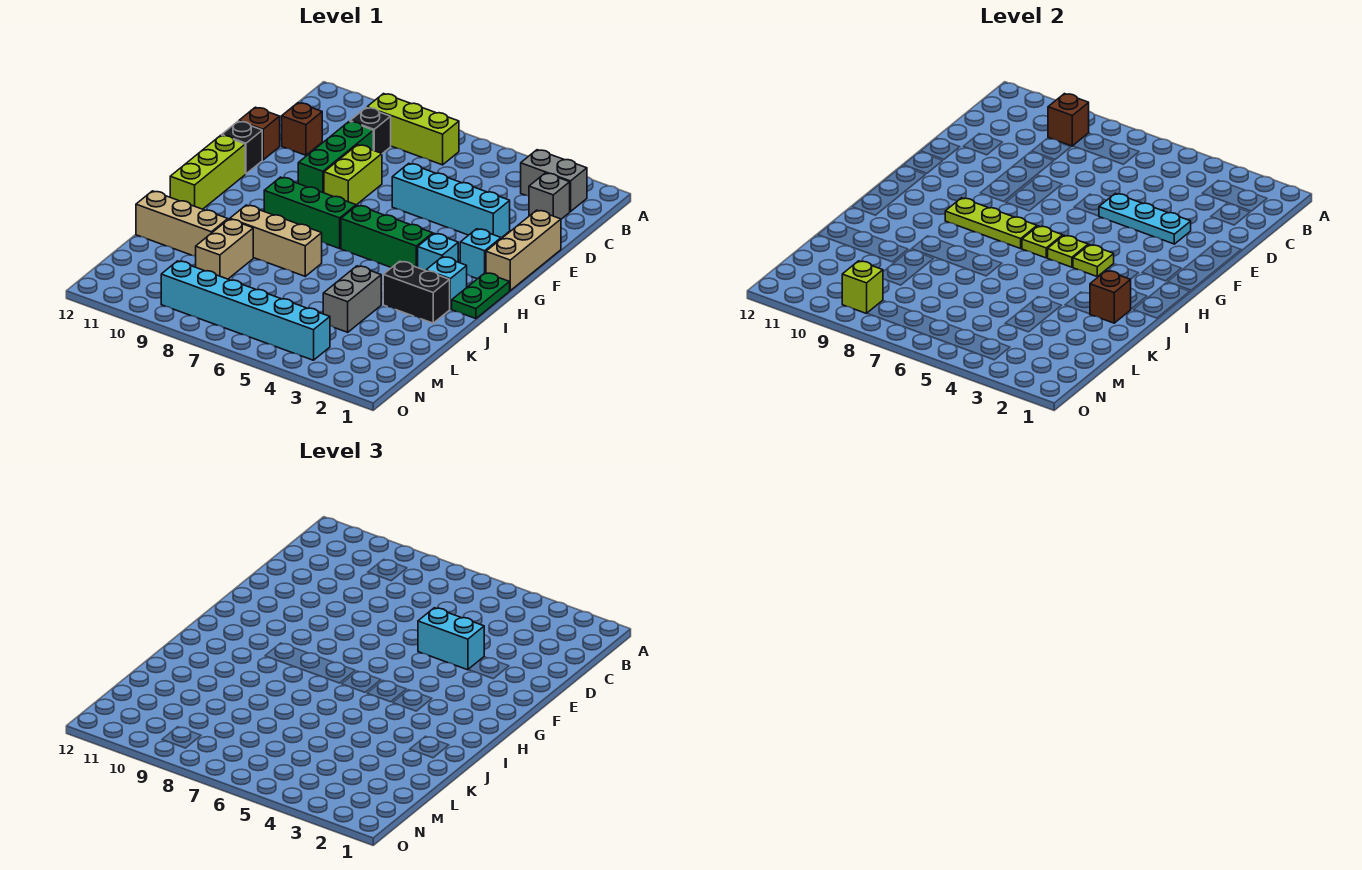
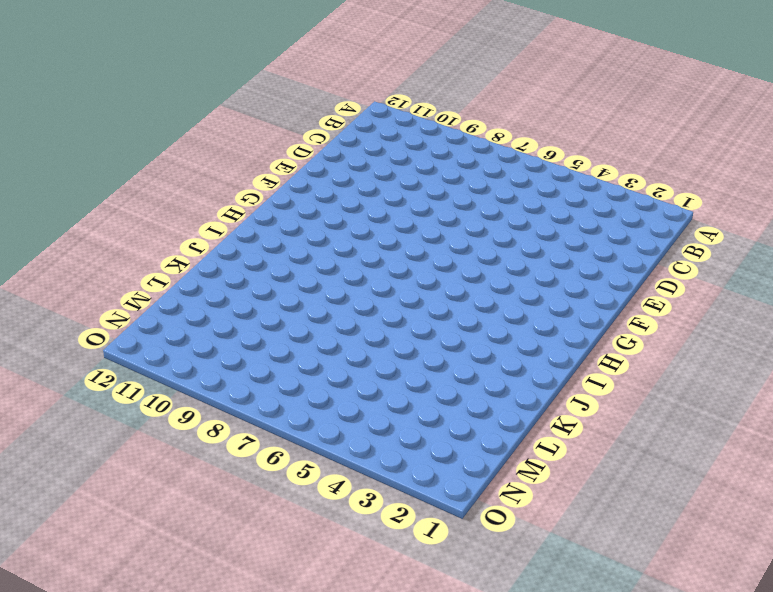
none -> grey brick B2:B3 level 1
none -> lime brick B7:B9 level 1
none -> grey brick C2 level 1
none -> black brick C9 level 1

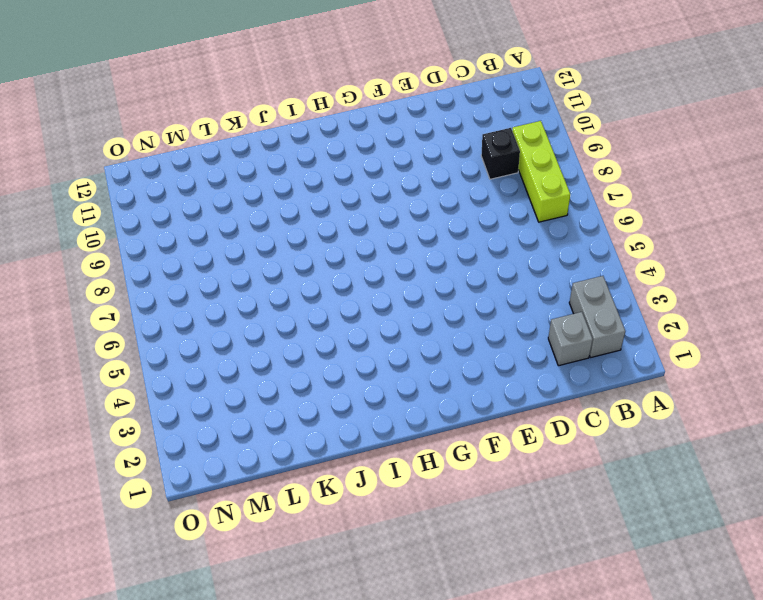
none -> green brick D9:F9 level 1
none -> brown brick D11 level 1
none -> tan brick E1:G1 level 1
none -> cyan brick E3:E6 level 1

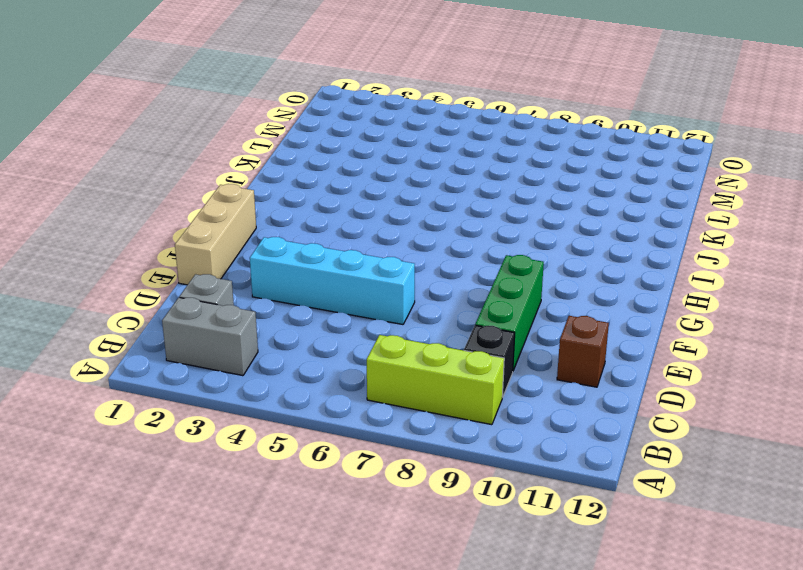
none -> lime brick E8:F8 level 1
none -> brown brick E12 level 1
none -> black brick F12 level 1
none -> cyan brick G2 level 1

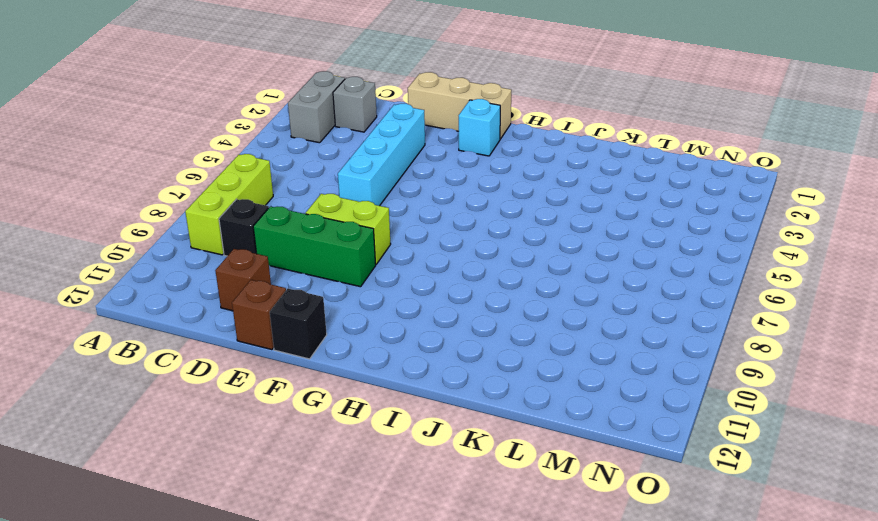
none -> lime brick G12:I12 level 1
none -> green plate H1:I1 level 1
none -> cyan brick H3 level 1
none -> green brick H4:H6 level 1

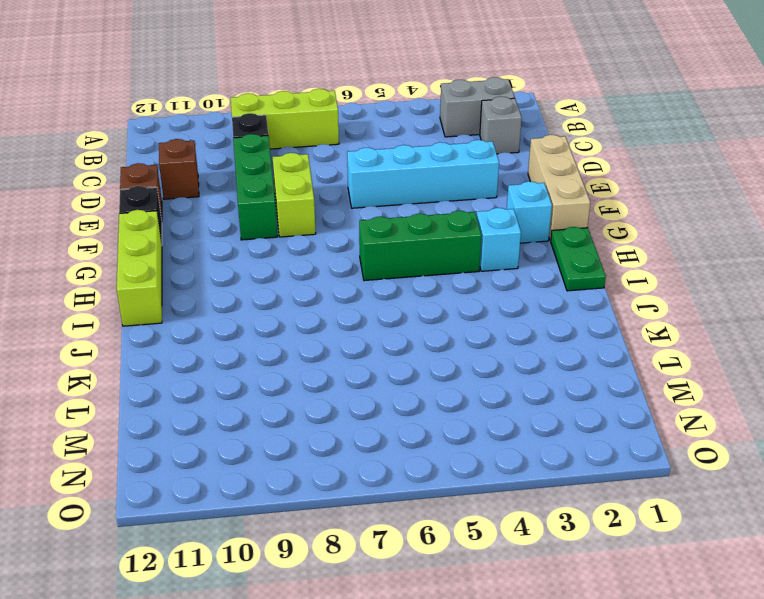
none -> green brick H7:H9 level 1
none -> cyan brick I2 level 1
none -> black brick J2:J3 level 1
none -> tan brick J7:J9 level 1

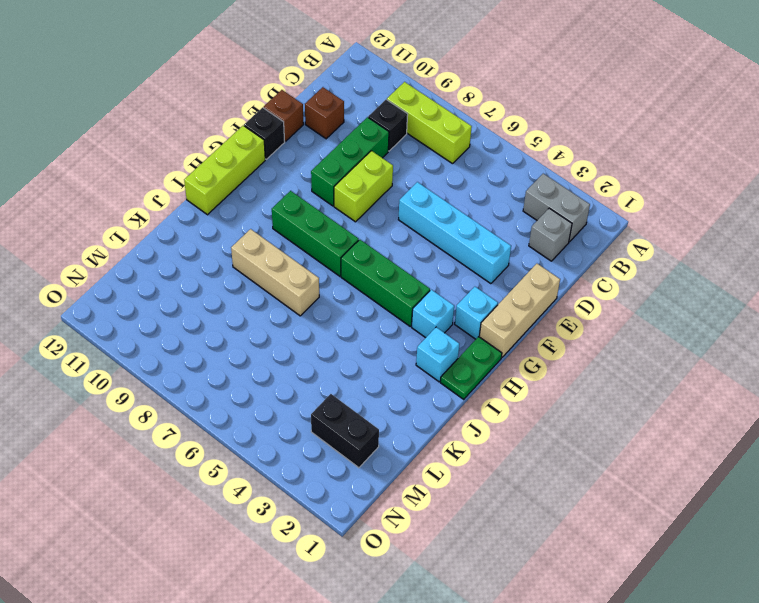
black brick M2:M3 level 1 -> black brick J2:J3 level 1
none -> grey brick K4:L4 level 1
none -> tan brick K9:L9 level 1
none -> tan brick K10:K12 level 1
none -> cyan brick N4:N9 level 1

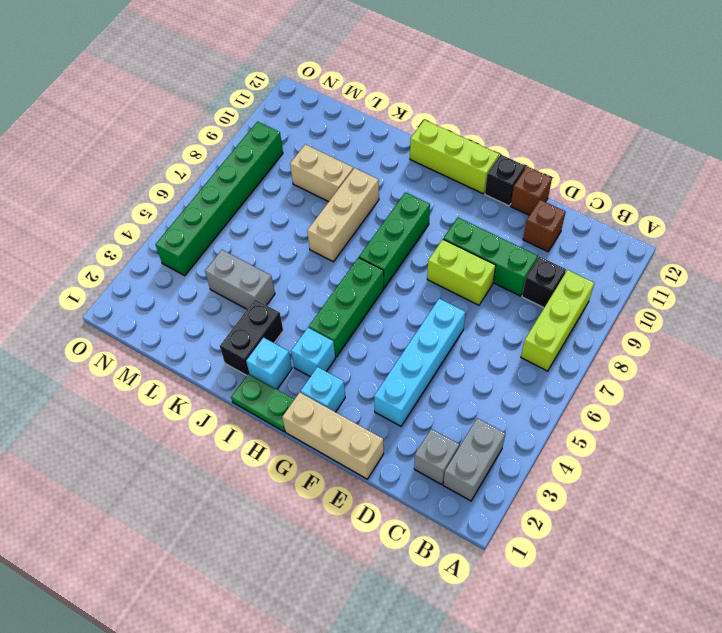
green brick N4:N9 level 1 -> cyan brick N4:N9 level 1
none -> tan brick K10:K12 level 1
none -> brown brick B9 level 2
none -> cyan plate E3:E5 level 2
none -> lime plate H4 level 2

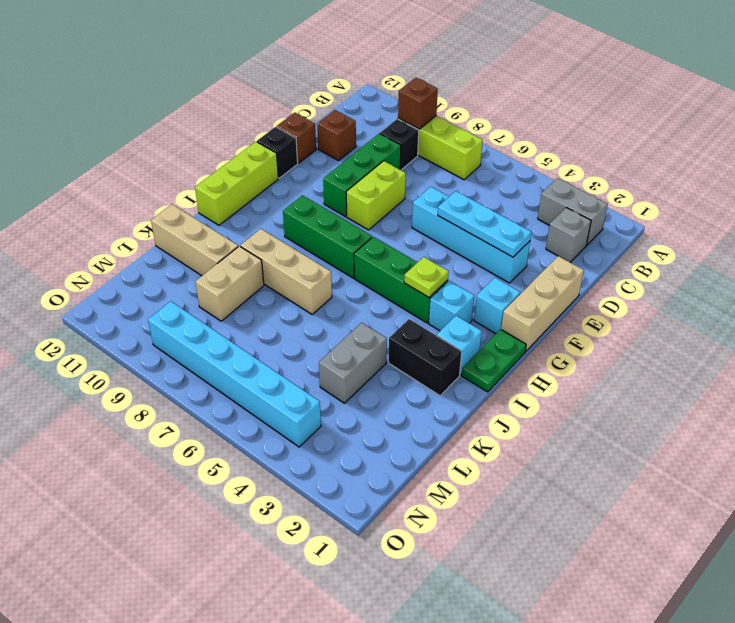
none -> lime plate H5 level 2
none -> lime plate H6 level 2
none -> lime plate H7:H9 level 2
none -> brown brick J2 level 2

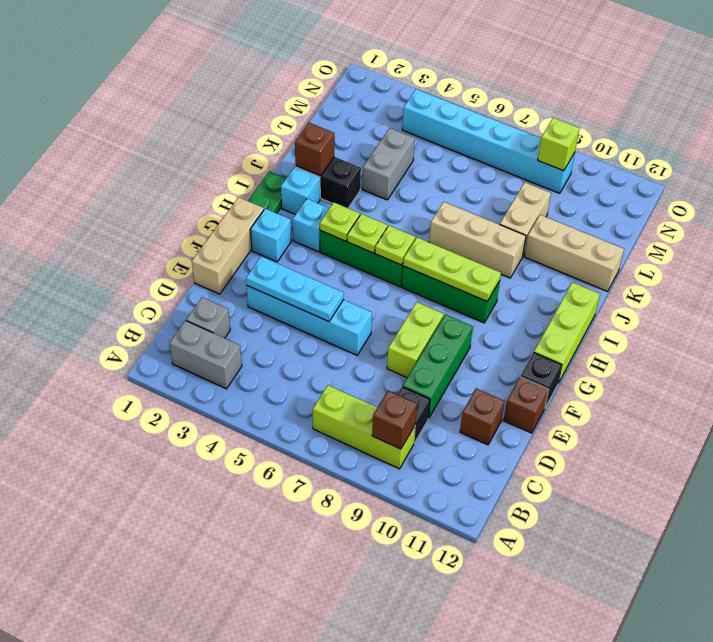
none -> cyan brick E4:E5 level 3

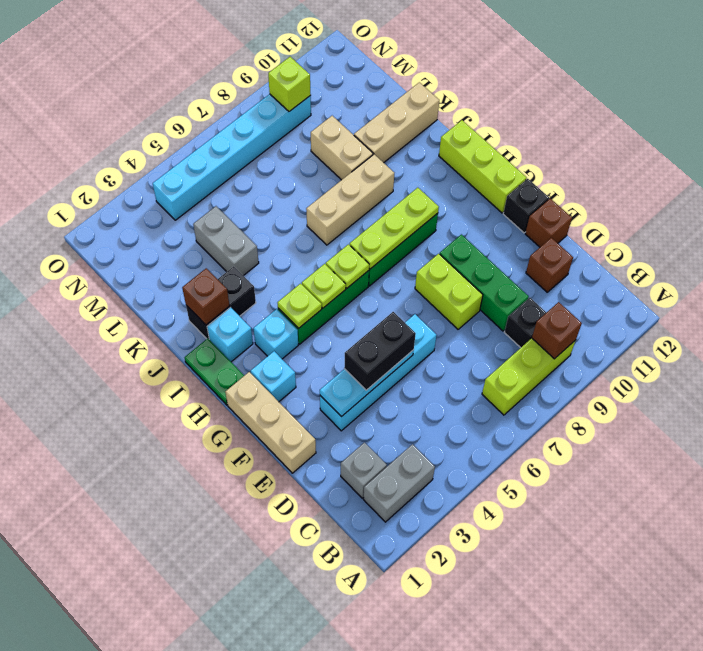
black brick E4:E5 level 3 -> cyan brick E4:E5 level 3

